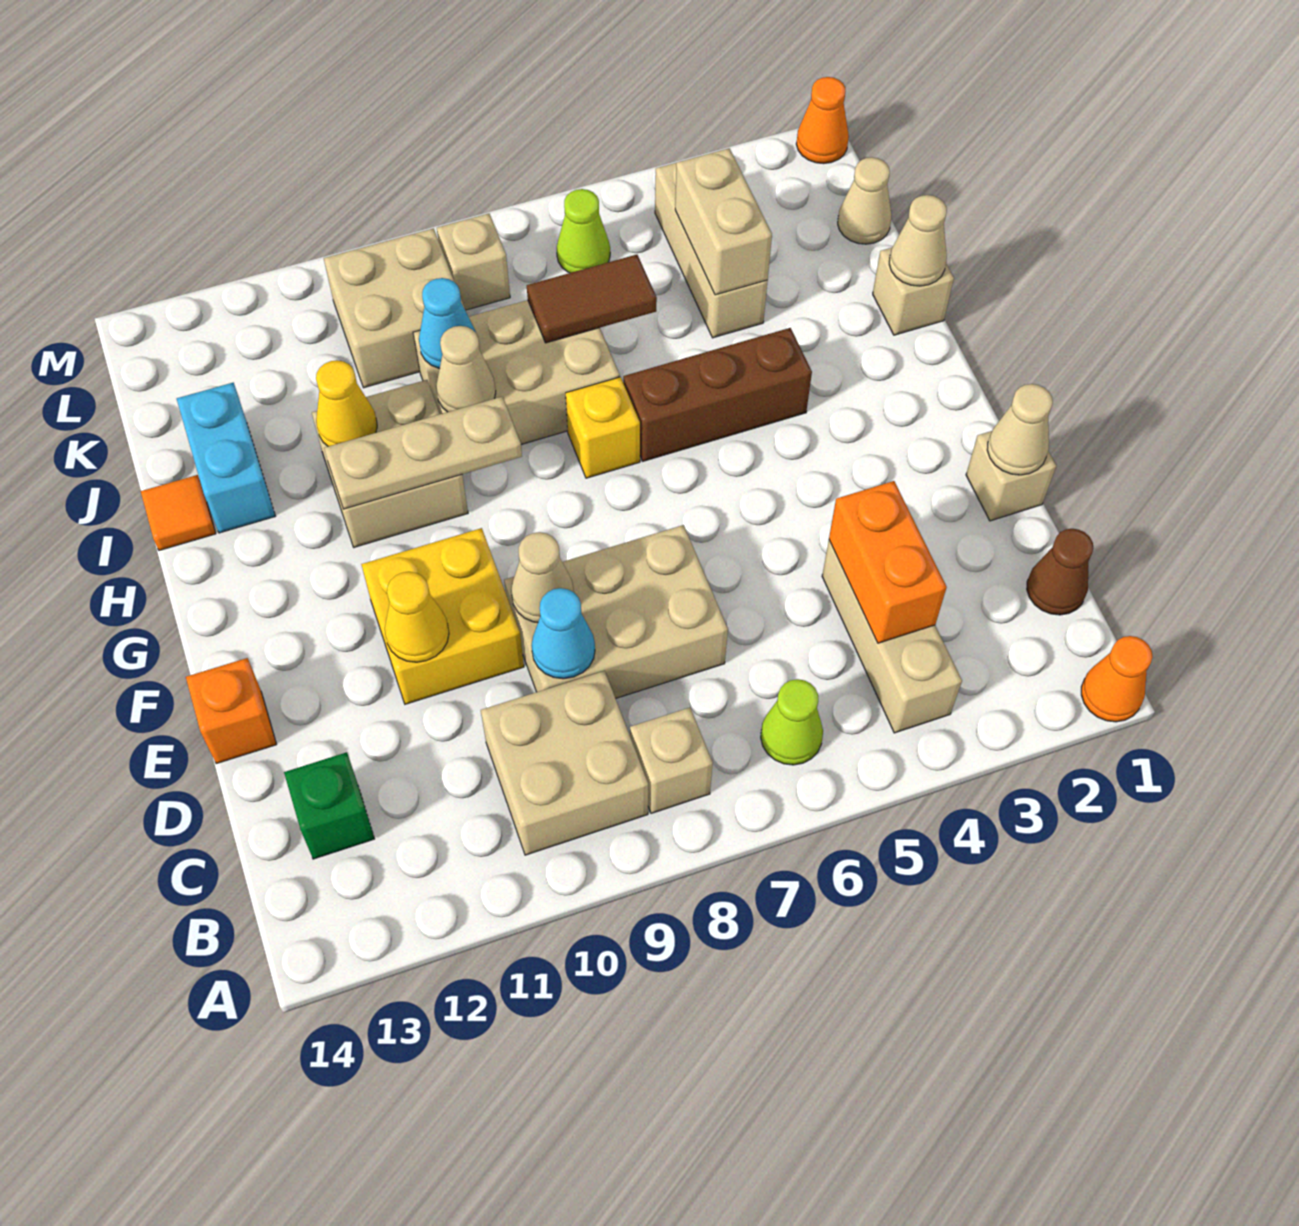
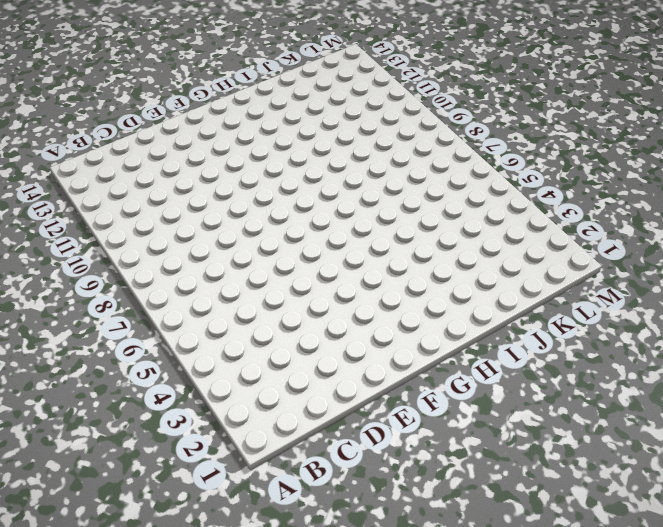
none -> orange cone A1 level 1
none -> tan brick B4:D4 level 1
none -> lime cone B6 level 1
none -> tan brick B8 level 1

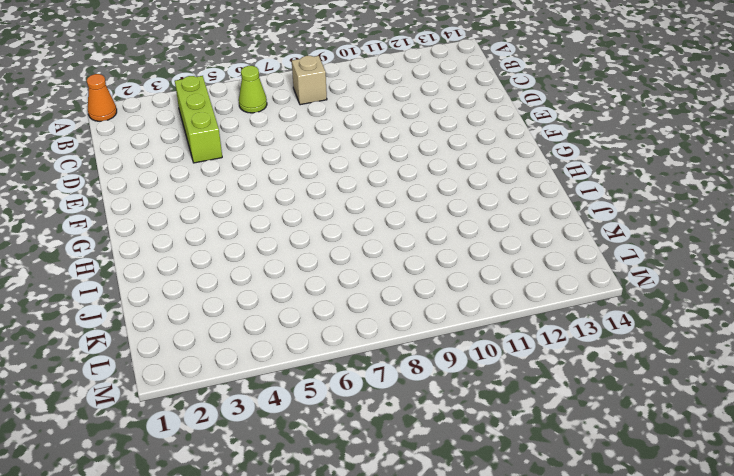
lime brick B4:D4 level 1 -> tan brick B4:D4 level 1
none -> tan brick B9:C10 level 1
none -> brown cone C1 level 1
none -> green brick C13 level 1
none -> tan brick D7:E9 level 1

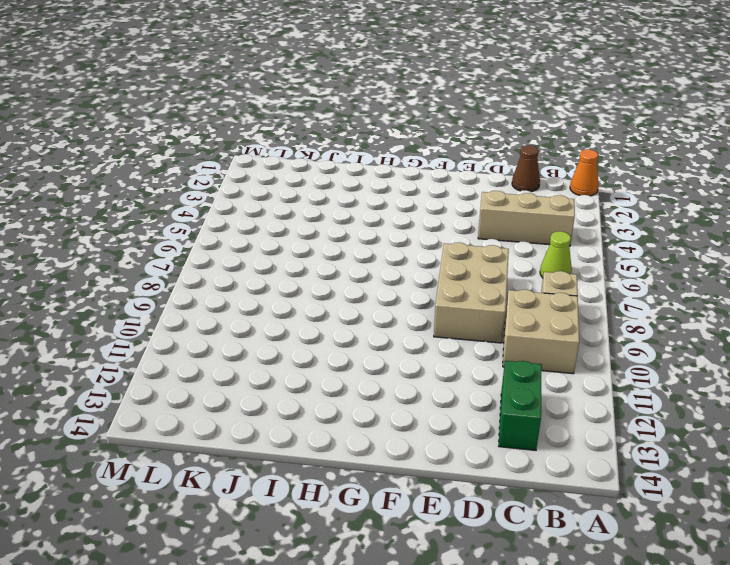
green brick C12:C13 level 1 -> green brick C13 level 1
none -> tan brick E1 level 1
none -> yellow brick E10:F11 level 1
none -> orange brick E14 level 1
none -> brown brick H4:H6 level 1

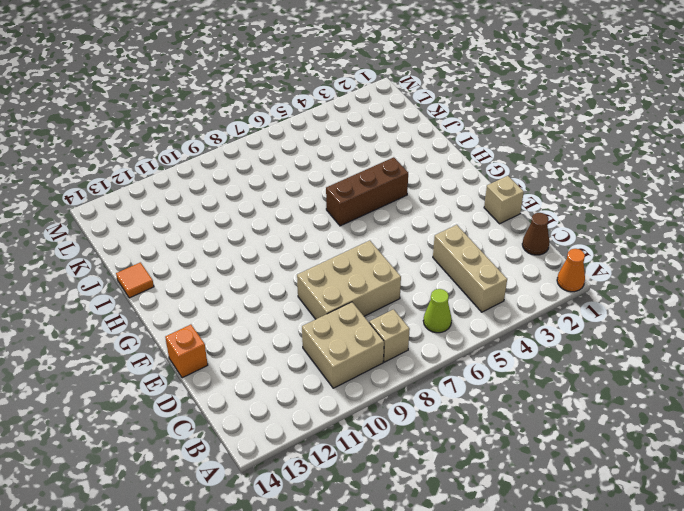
none -> green brick C13 level 1
none -> yellow brick E10:F11 level 1
none -> yellow brick H7 level 1
none -> tan brick H10:I11 level 1

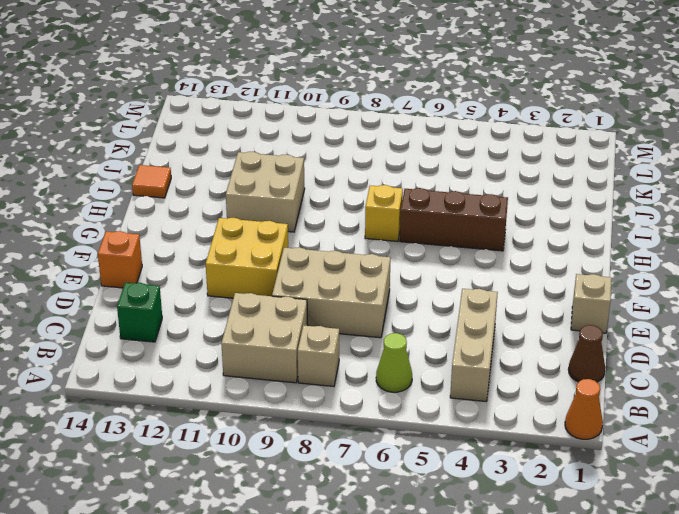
none -> tan brick I1 level 1
none -> tan brick I7:J9 level 1
none -> cyan brick I13:J13 level 1
none -> tan brick J4:L4 level 1

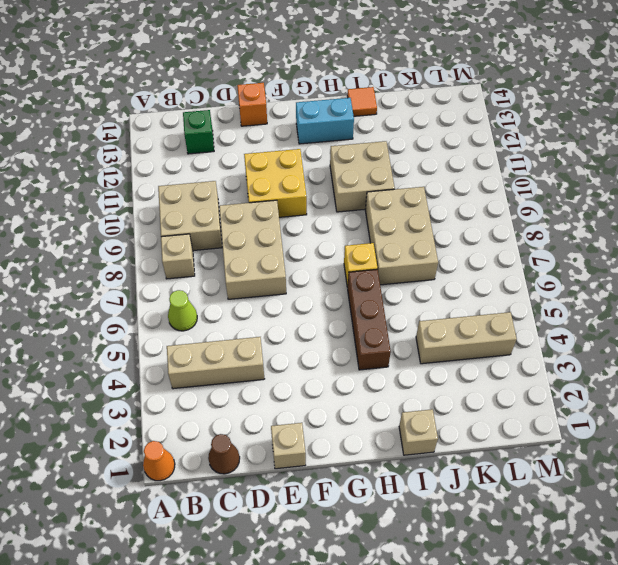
cyan brick G13:H13 level 1 -> cyan brick I13:J13 level 1
none -> tan cone K1 level 1
none -> tan brick K9:L10 level 1
none -> lime cone L6 level 1
none -> tan brick L8 level 1

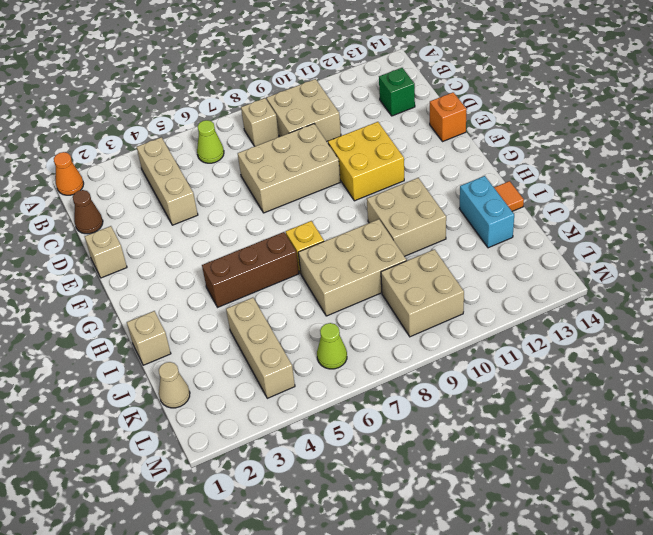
none -> tan brick L8 level 1
none -> orange cone M1 level 1
none -> orange brick C4:D4 level 2
none -> cyan cone D9 level 2

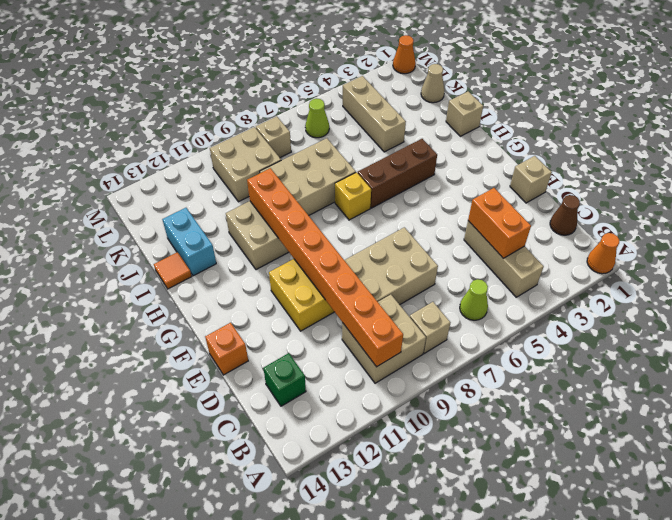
orange brick B10:I10 level 2 -> tan plate H9:H11 level 2
none -> cyan cone D9 level 2
none -> tan cone E1 level 2
none -> tan cone E9 level 2
none -> yellow cone E11 level 2

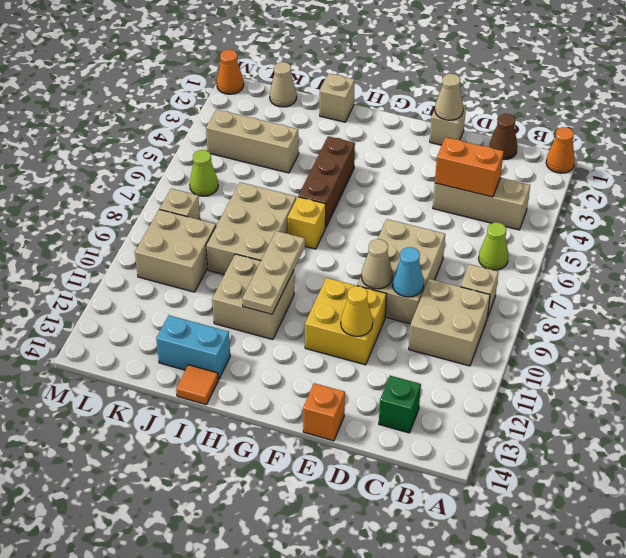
none -> tan cone I1 level 2
none -> tan cone I9 level 2
none -> yellow cone I11 level 2
none -> tan brick J4:K4 level 2

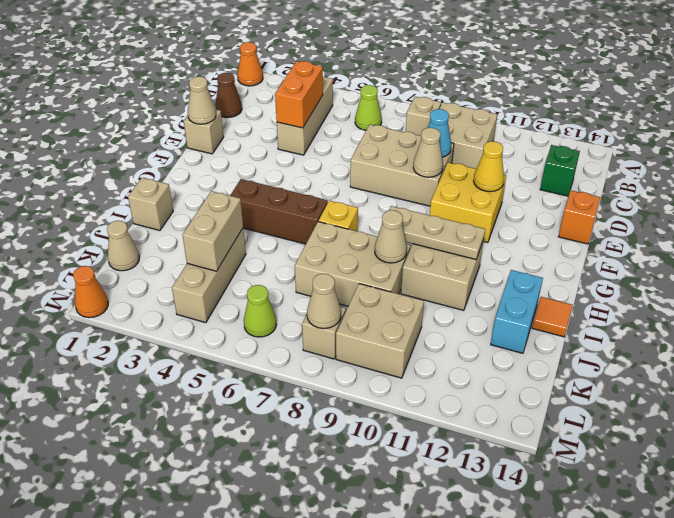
tan cone L8 level 2 -> tan cone I1 level 2
none -> yellow cone I11 level 2
none -> brown tile J6:J7 level 2
none -> cyan cone J9 level 2

